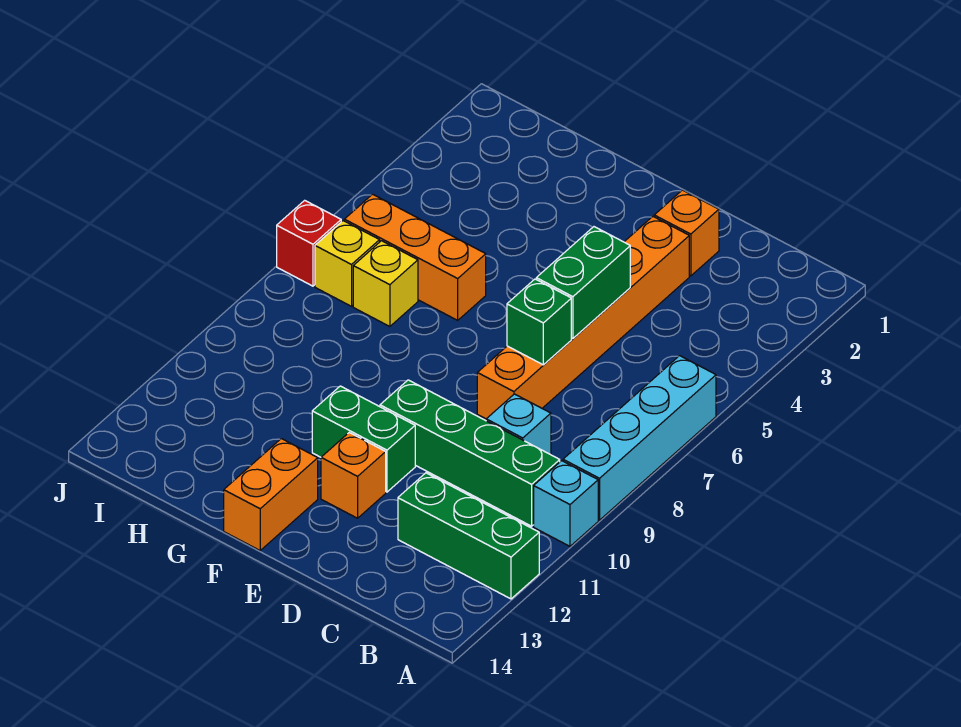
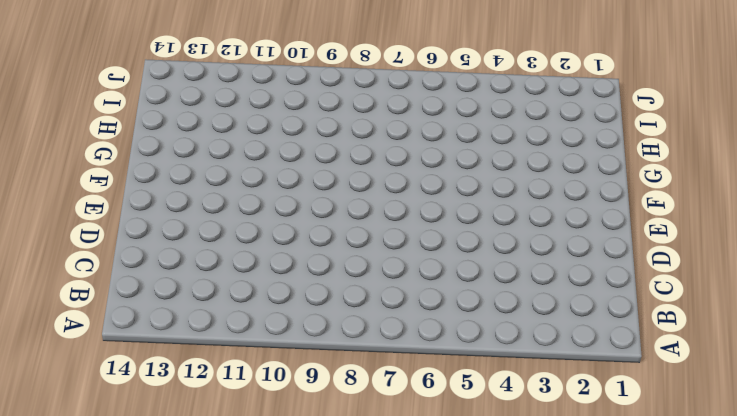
none -> cyan brick A6:A9 level 1
none -> cyan brick A10 level 1
none -> green brick A12:C12 level 1

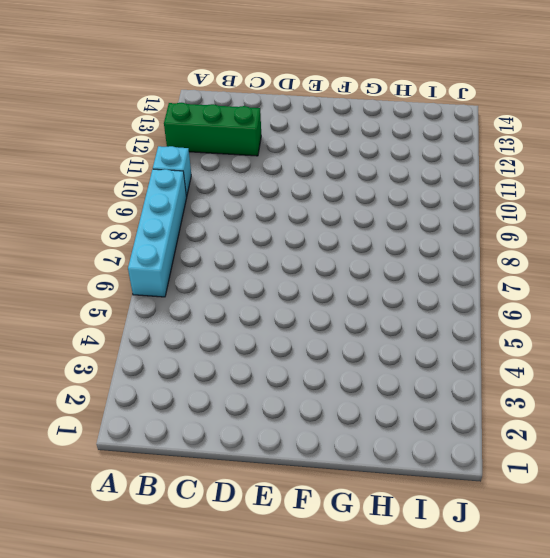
none -> green brick B10:E10 level 1
none -> cyan brick C9 level 1
none -> orange brick D2 level 1

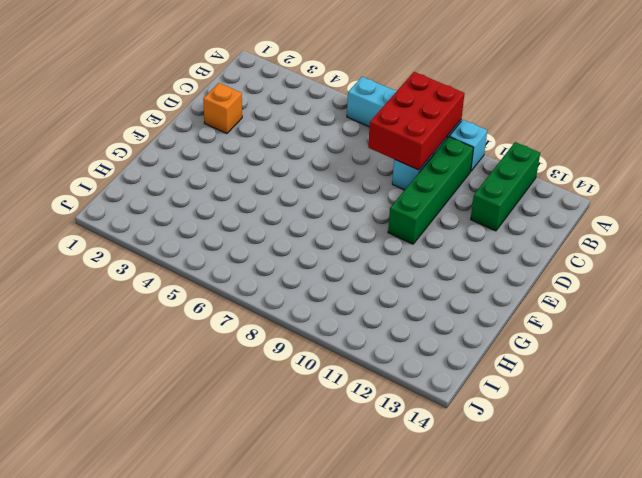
red brick A8:C9 level 2 -> none
none -> orange brick D3:D8 level 1
none -> green brick E11:F11 level 1
none -> orange brick E12 level 1

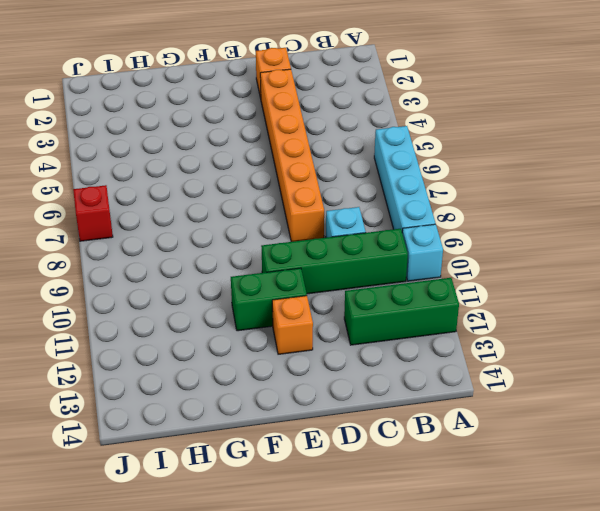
none -> orange brick F13:F14 level 1
none -> orange brick G6:I6 level 1
none -> yellow brick H7 level 1

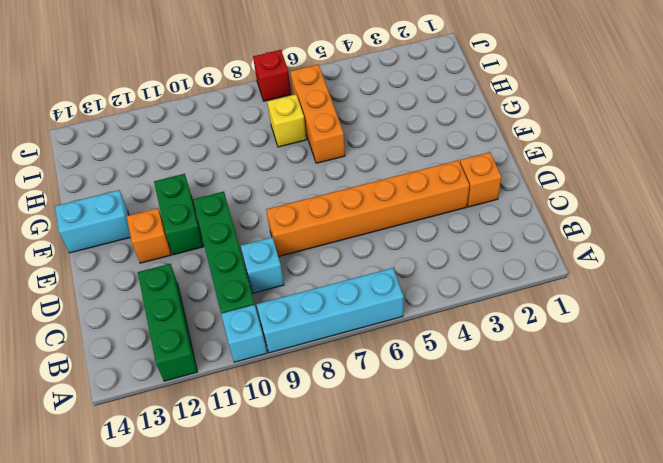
cyan brick F13:F14 level 1 -> orange brick F13:F14 level 1
none -> yellow brick I7 level 1
none -> green brick D5:D6 level 2
none -> green brick D7 level 2

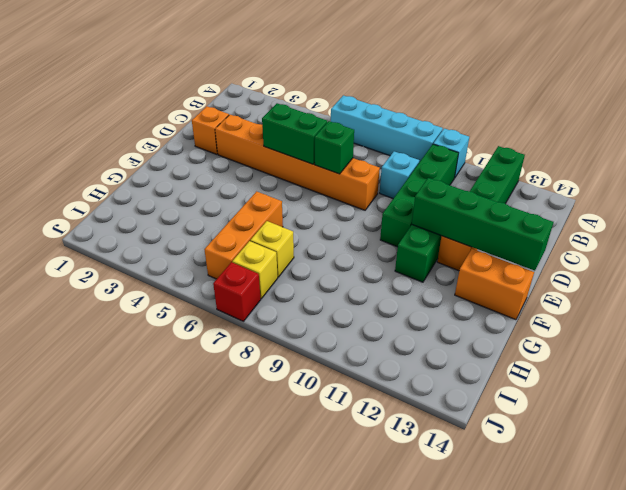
green brick E11:E14 level 2 -> none

